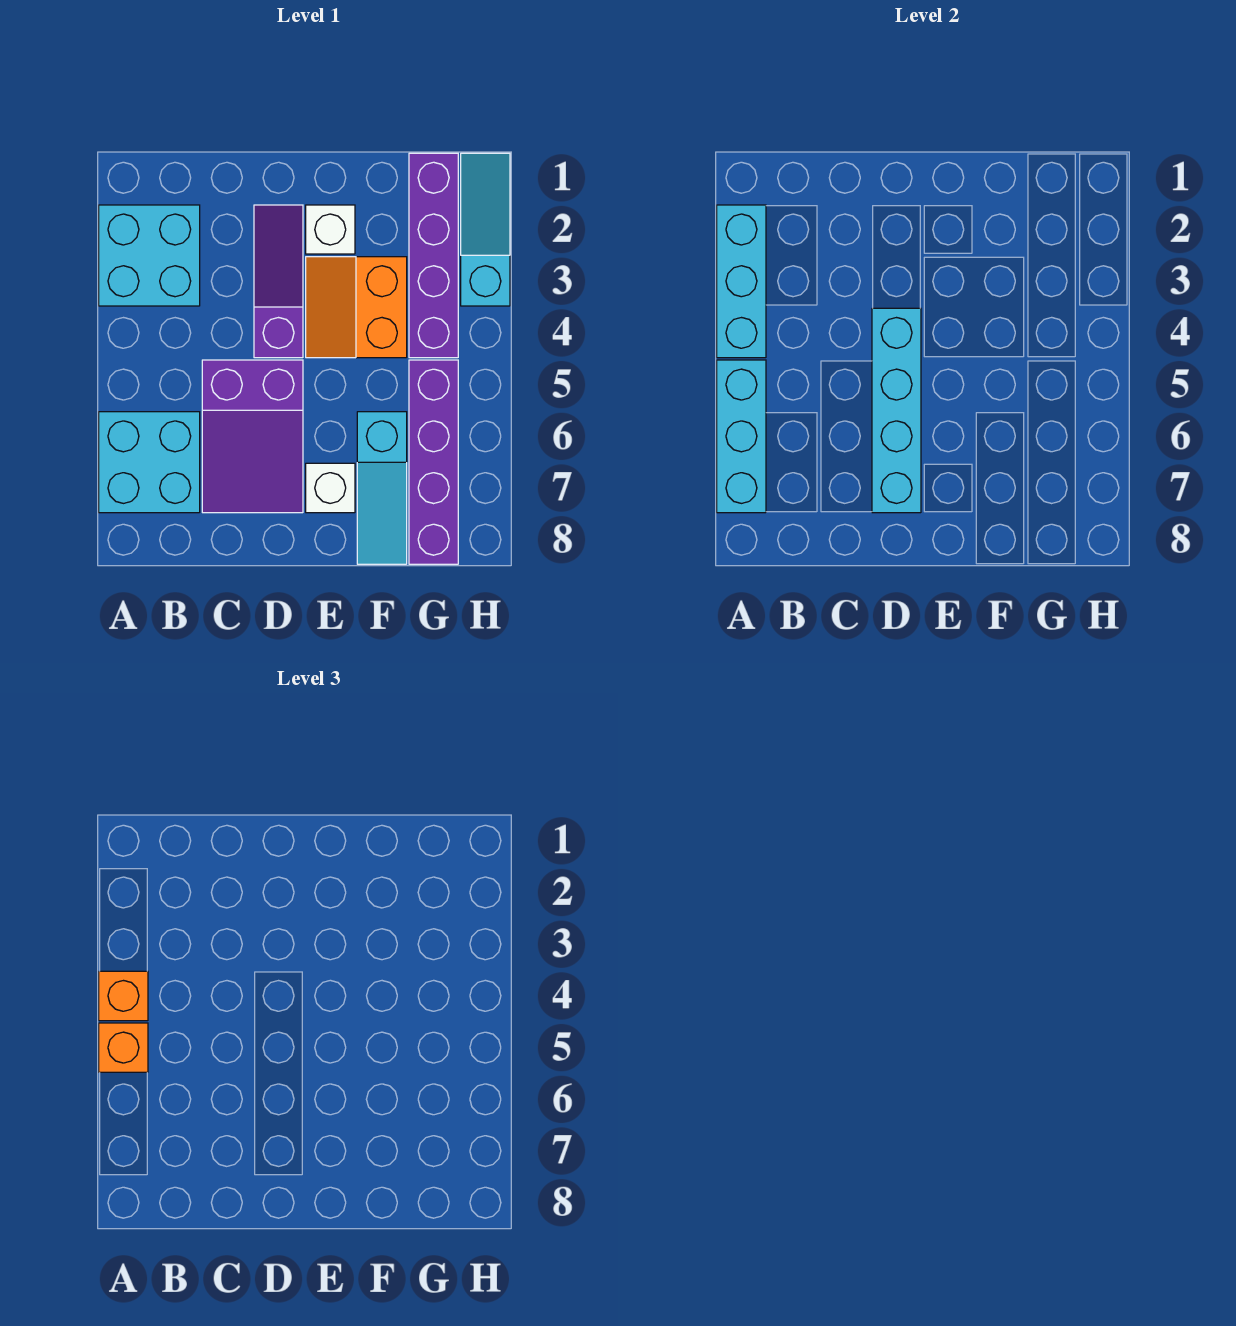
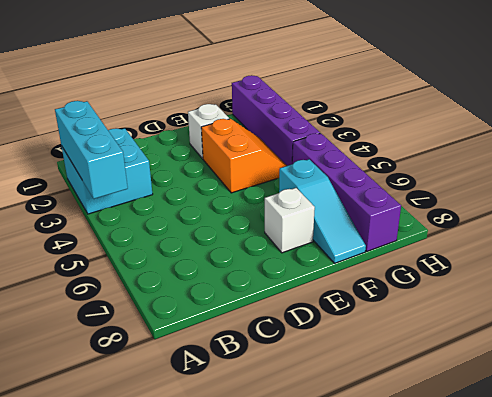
orange slope E3:F4 level 1 top E -> orange slope E3:F4 level 1 top F
none -> cyan brick A6:B7 level 1
none -> purple slope C5:D7 level 1 top 5
none -> purple slope D2:D4 level 1 top 4

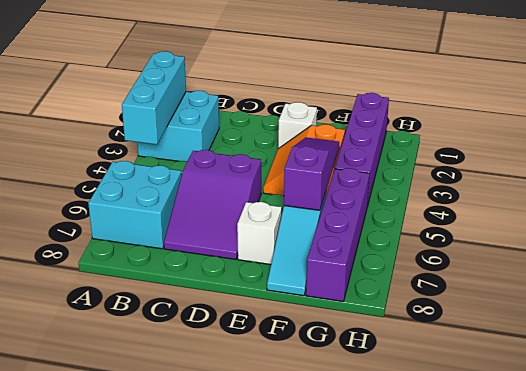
purple slope F4:F6 level 2 top 6 -> purple slope D2:D4 level 1 top 4
none -> cyan slope H1:H3 level 1 top 3
none -> cyan brick A5:A7 level 2
none -> cyan brick D4:D7 level 2

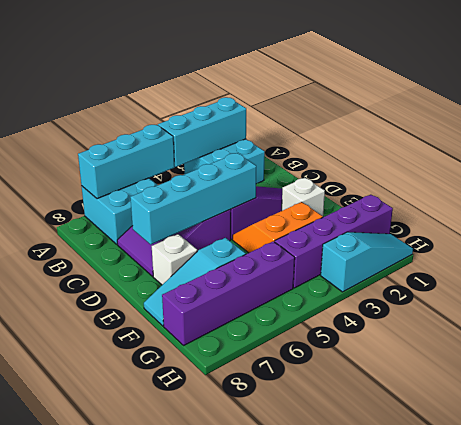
none -> orange brick A4 level 3
none -> orange brick A5 level 3

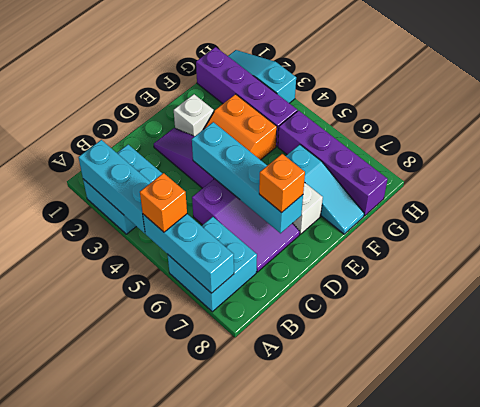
orange brick D7 level 3 -> orange brick A4 level 3

